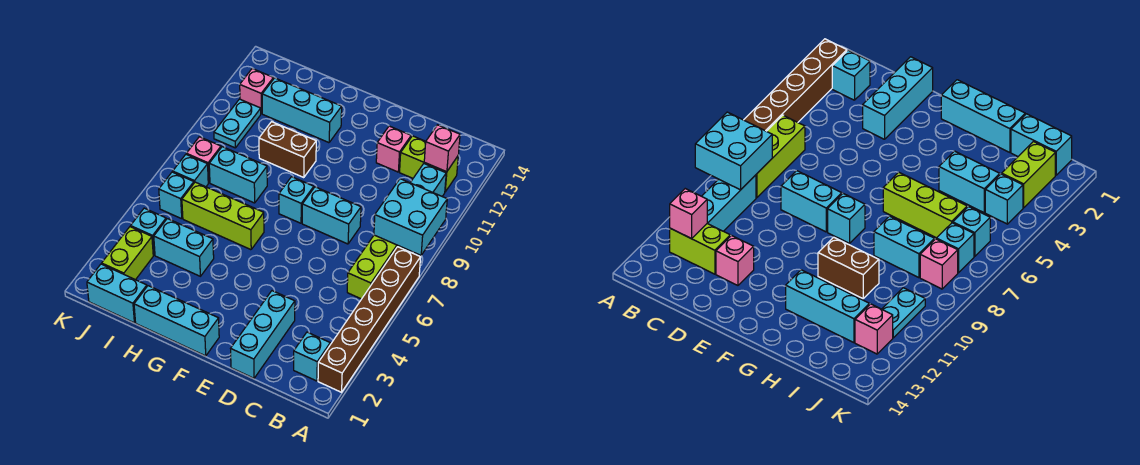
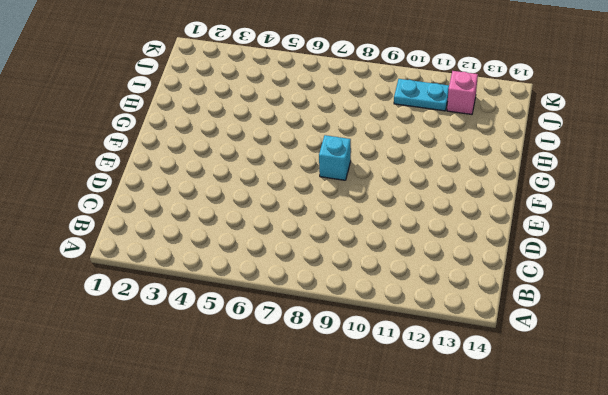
none -> brown brick A2:A7 level 1
none -> cyan brick B2 level 1
none -> lime brick B6:B8 level 1

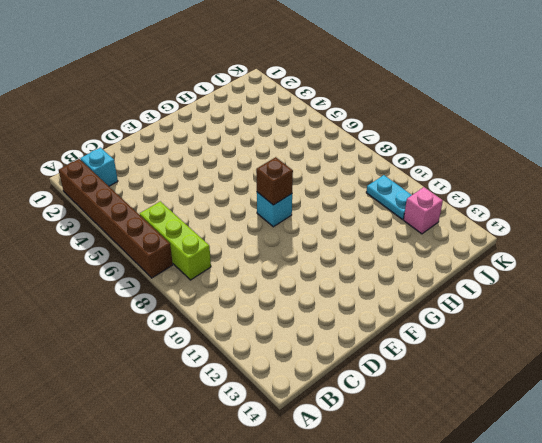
brown brick F8 level 2 -> none
none -> cyan brick B9:B11 level 1
none -> lime brick B12:C12 level 1
none -> cyan brick D1:D3 level 1

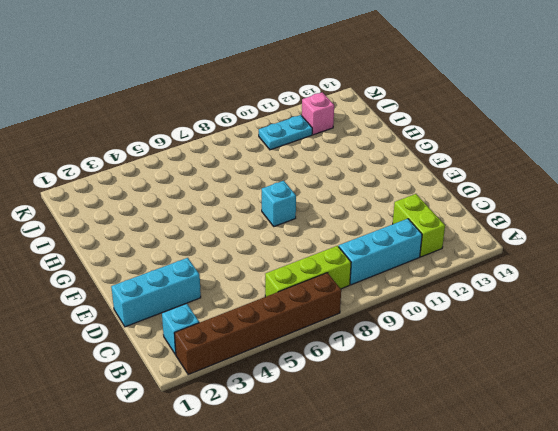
none -> cyan brick D8:E8 level 1
none -> pink brick D12 level 1
none -> cyan brick F1:H1 level 1

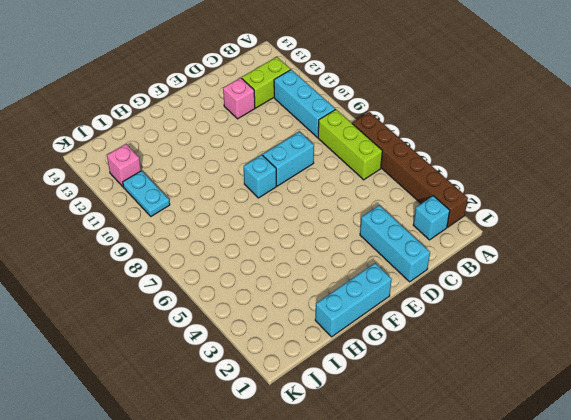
none -> lime brick G6:I6 level 1
none -> brown brick G10:H10 level 1
none -> cyan brick G12:I12 level 1

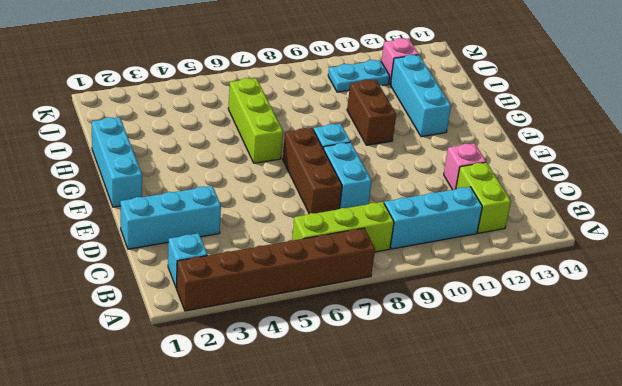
brown brick D7:F7 level 1 -> none
none -> cyan brick H4:I4 level 1
none -> cyan brick H8:I8 level 1
none -> cyan brick I1:J1 level 1

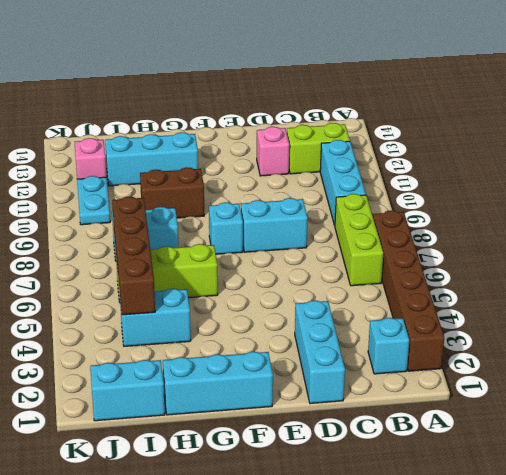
brown brick I4:I7 level 2 -> none
none -> lime brick J2:J3 level 1
none -> cyan brick J4 level 1
none -> cyan brick J6 level 1

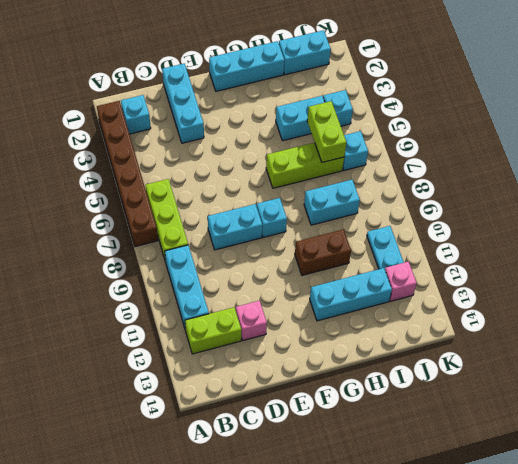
lime brick I5:I6 level 2 -> lime brick J2:J3 level 1
none -> cyan brick J7 level 1
none -> pink brick J8 level 1
none -> cyan brick A8:B9 level 2

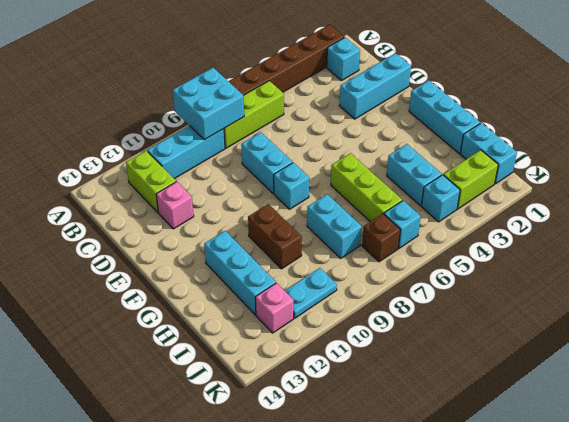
brown brick J7 level 1 -> cyan brick J7 level 1
none -> pink brick J8 level 1
none -> pink brick B12 level 2

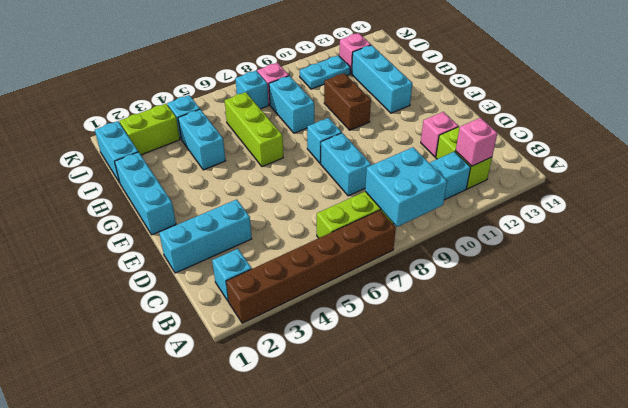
none -> cyan brick J6 level 1

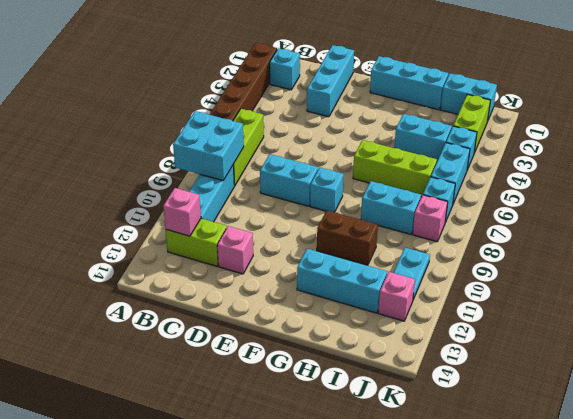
cyan brick J5:J6 level 1 -> cyan brick J6 level 1

